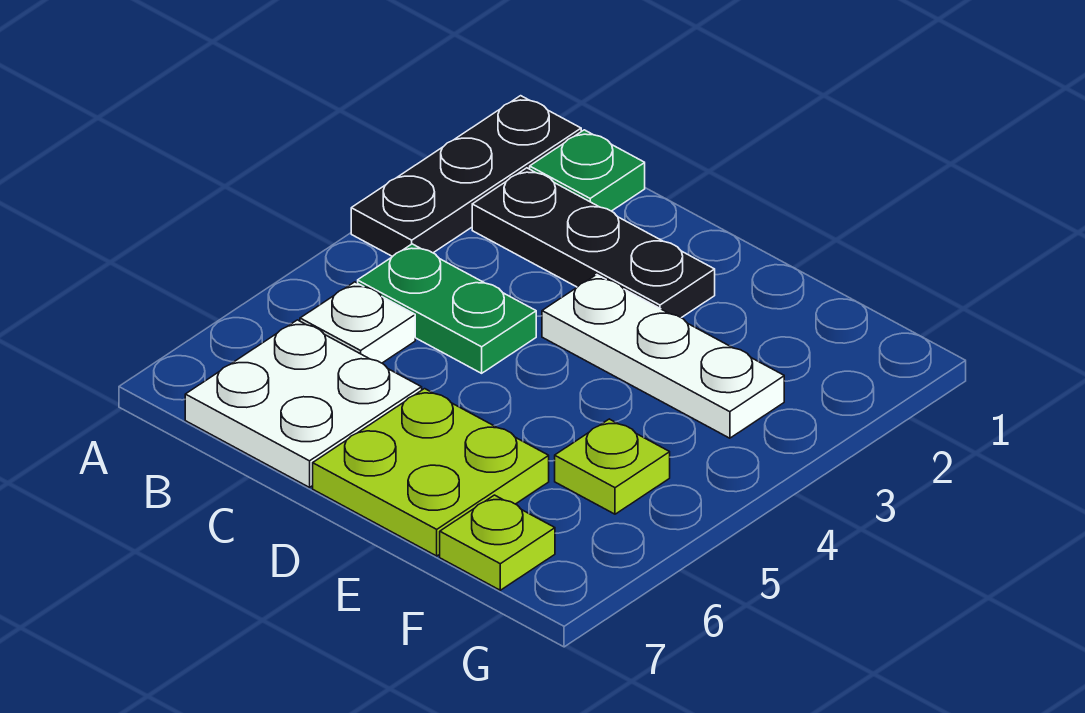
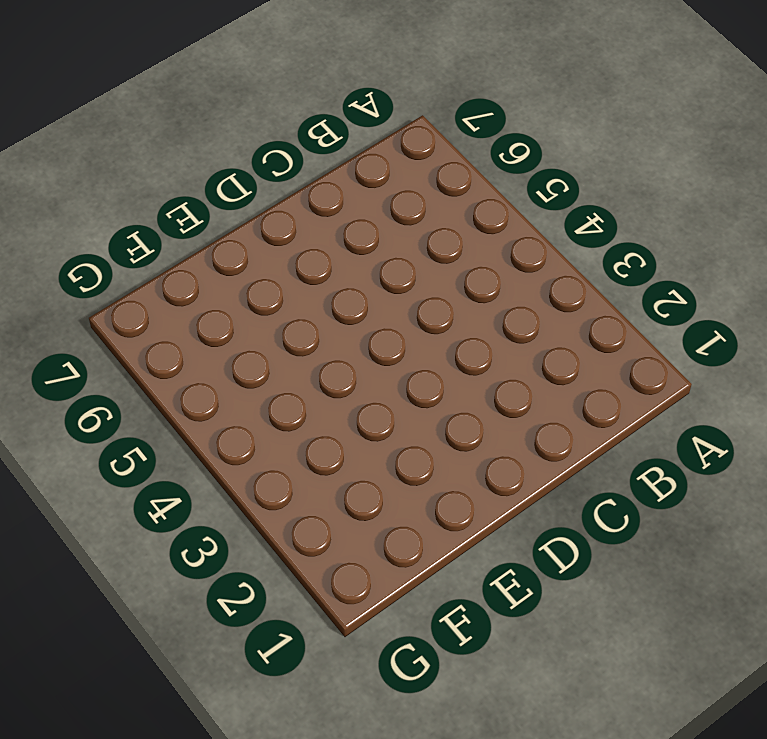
none -> black plate A1:A3 level 1
none -> green plate B1 level 1

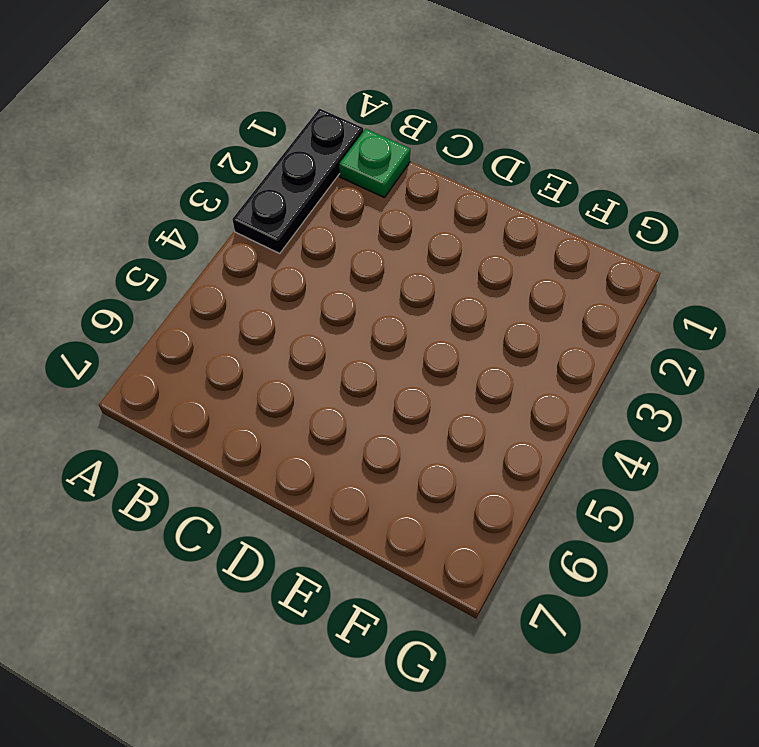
none -> black plate B2:D2 level 1
none -> green plate B4:C4 level 1

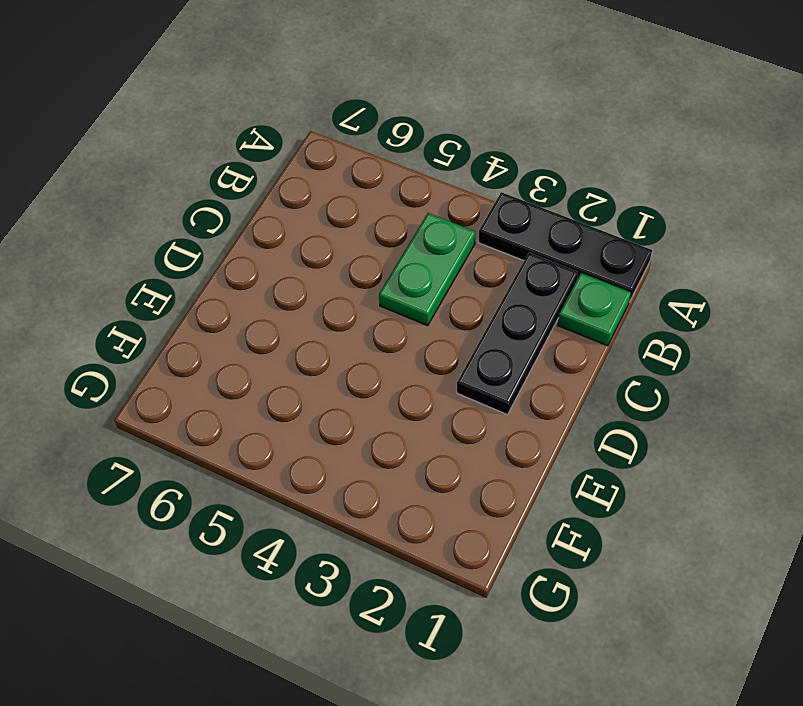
none -> white plate B5 level 1
none -> white plate B6:C7 level 1

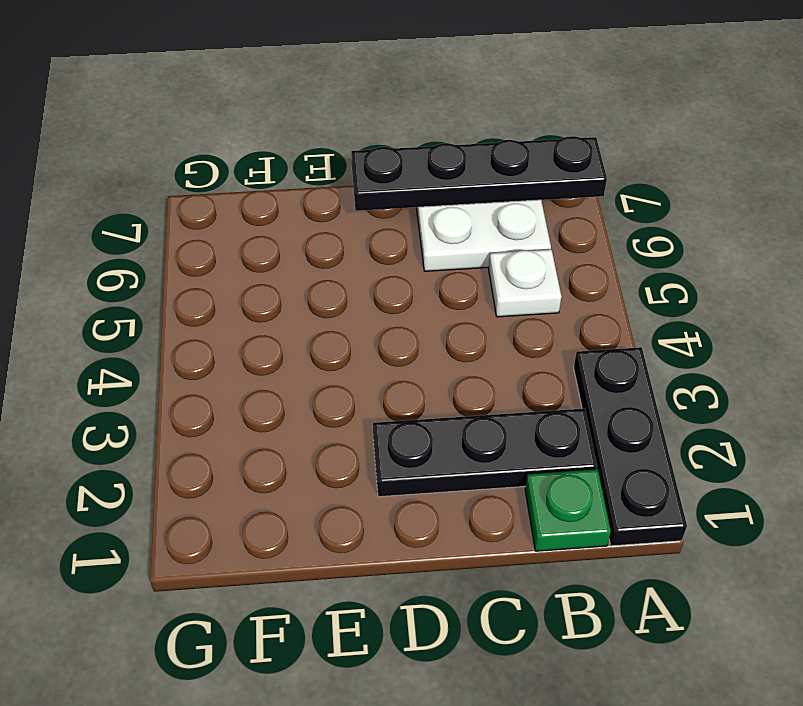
black plate A7:D7 level 2 -> none
none -> green plate B4:C4 level 1
none -> white plate D3:F3 level 1

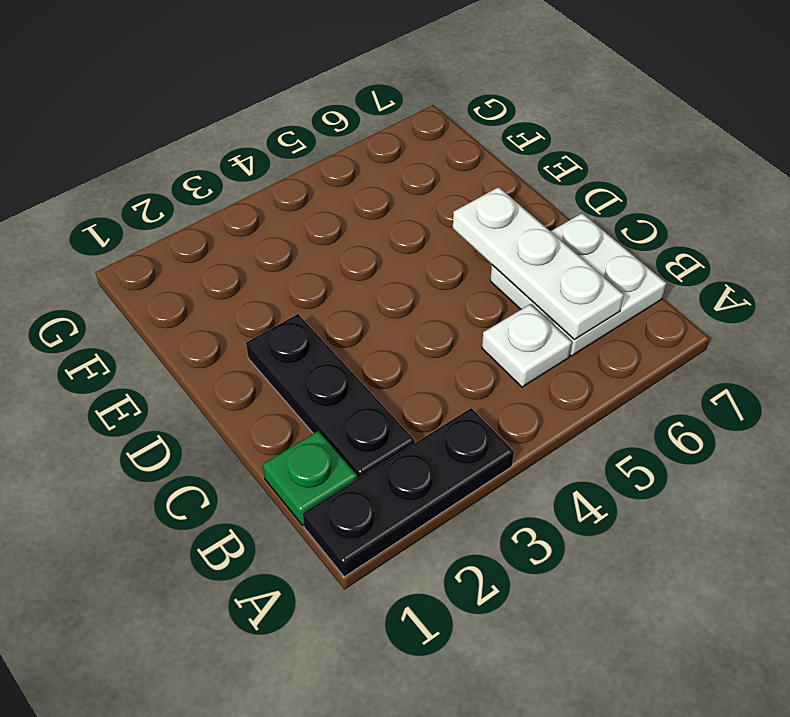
white plate B6:D6 level 2 -> white plate D3:F3 level 1
none -> green plate B4:C4 level 1
none -> lime plate D6:E7 level 1

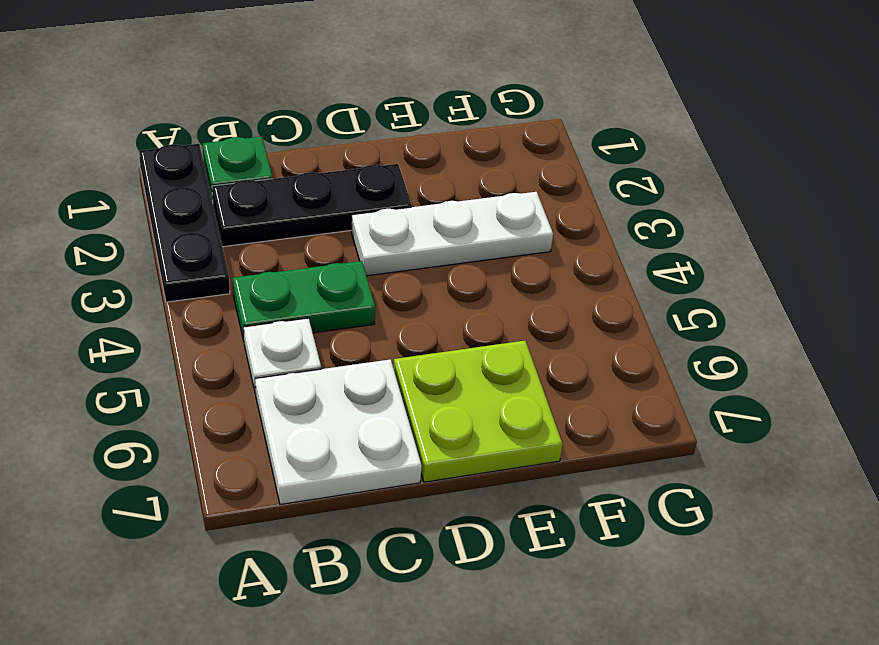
none -> lime plate F5 level 1
none -> lime plate F7 level 1

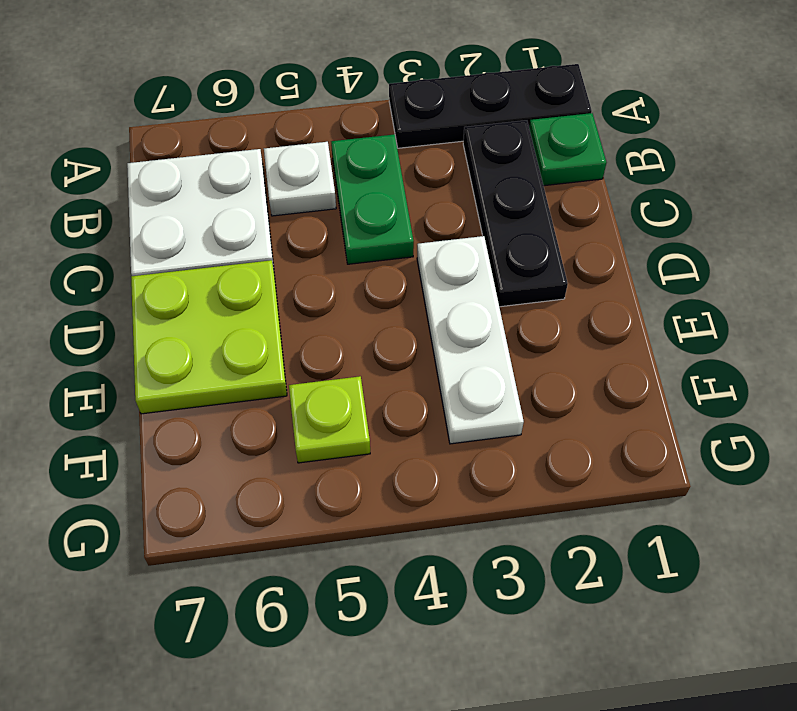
none -> lime plate F7 level 1

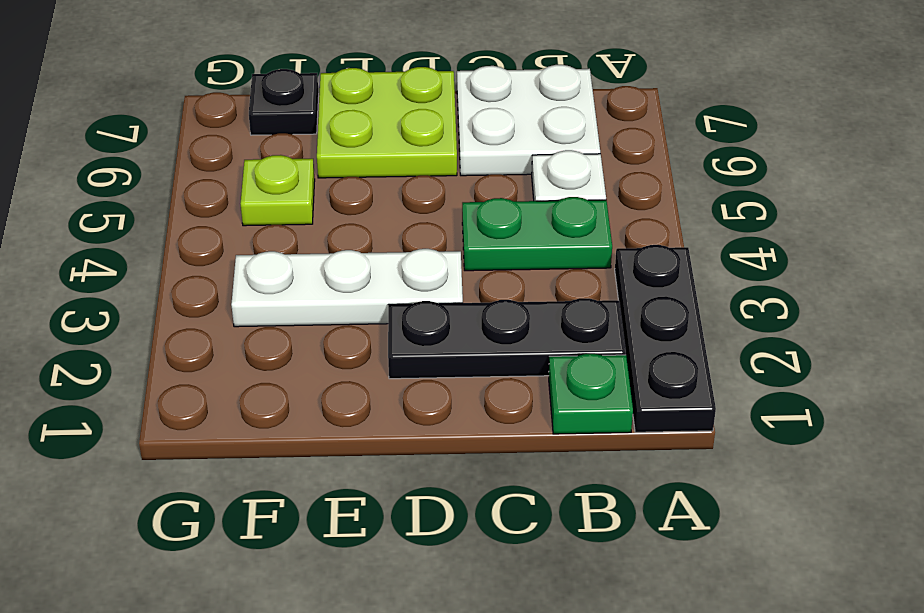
black plate F7 level 1 -> lime plate F7 level 1

